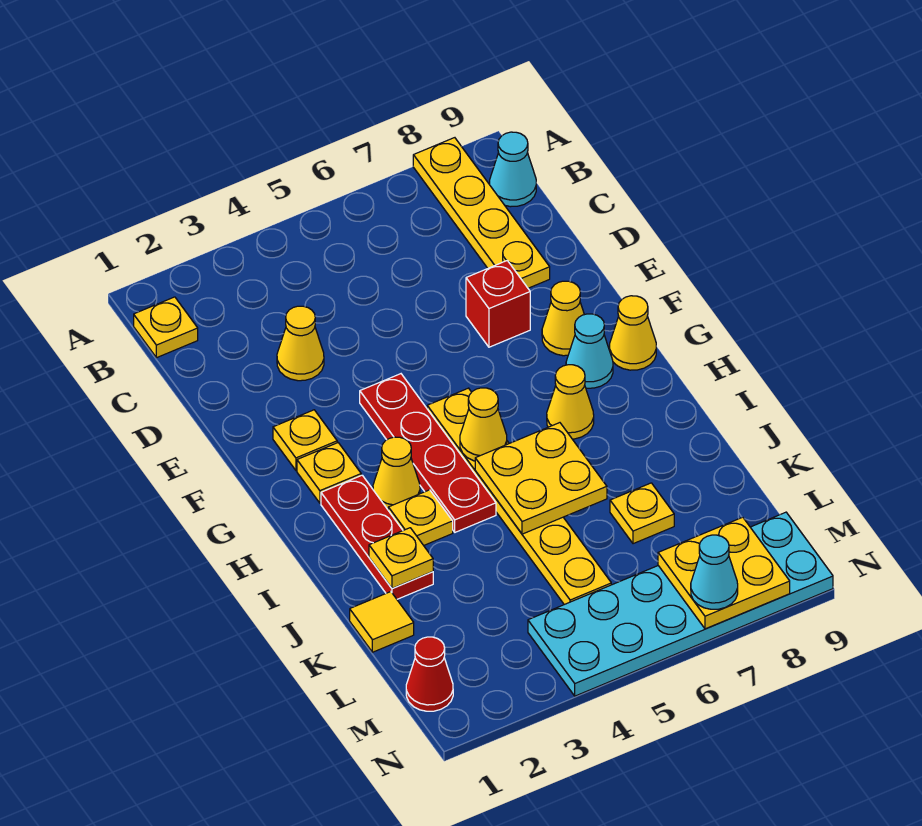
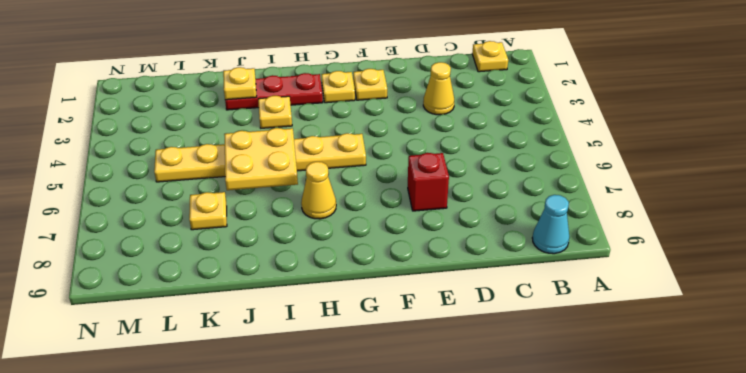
none -> yellow plate A8:D8 level 1
none -> red plate F4:I4 level 1
none -> yellow cone F8 level 1

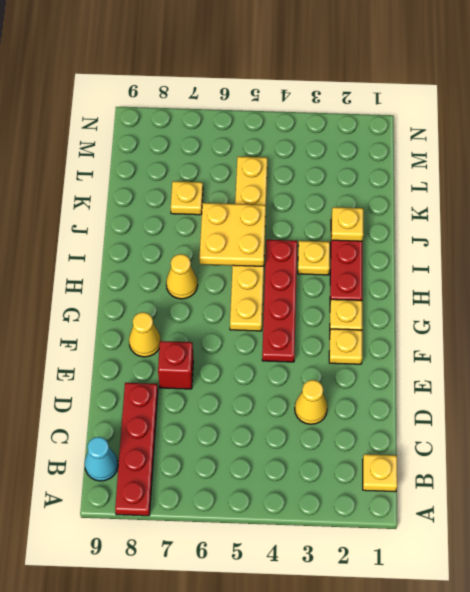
red plate A8:D8 level 1 -> yellow plate A8:D8 level 1
none -> cyan cone G8 level 1
none -> yellow cone G9 level 1
none -> yellow cone H3 level 1

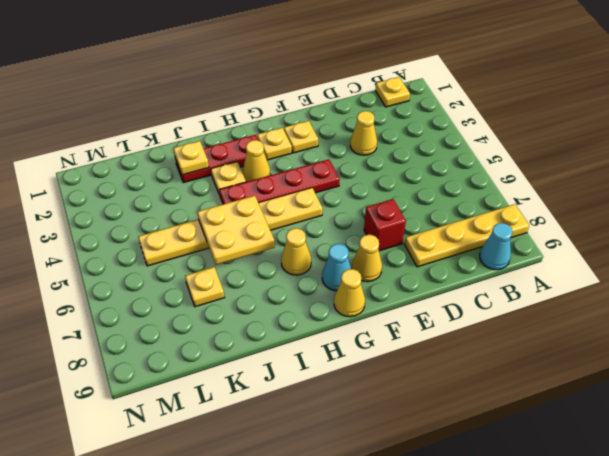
none -> yellow tile K1 level 1
none -> red cone M1 level 1
none -> cyan plate M4:N9 level 1

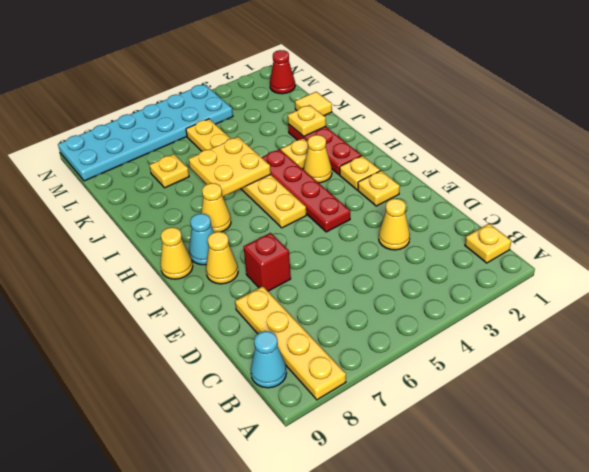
none -> yellow cone H5 level 2
none -> yellow plate M7:N8 level 2
none -> cyan cone N7 level 3

